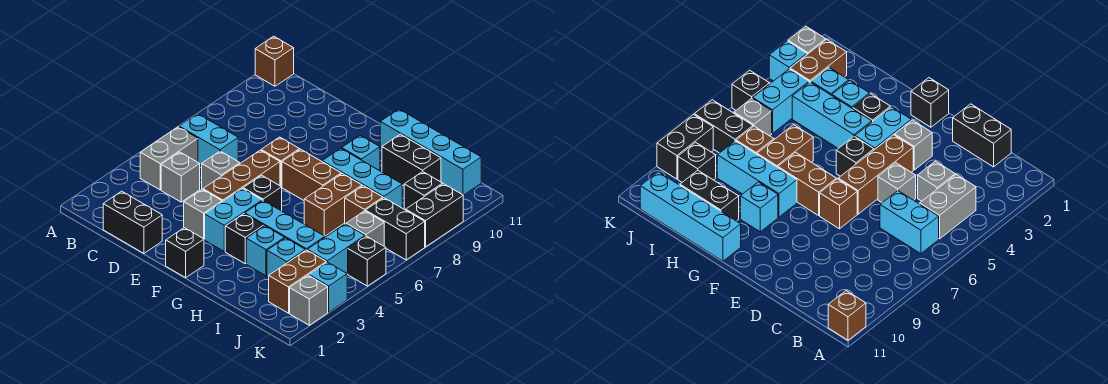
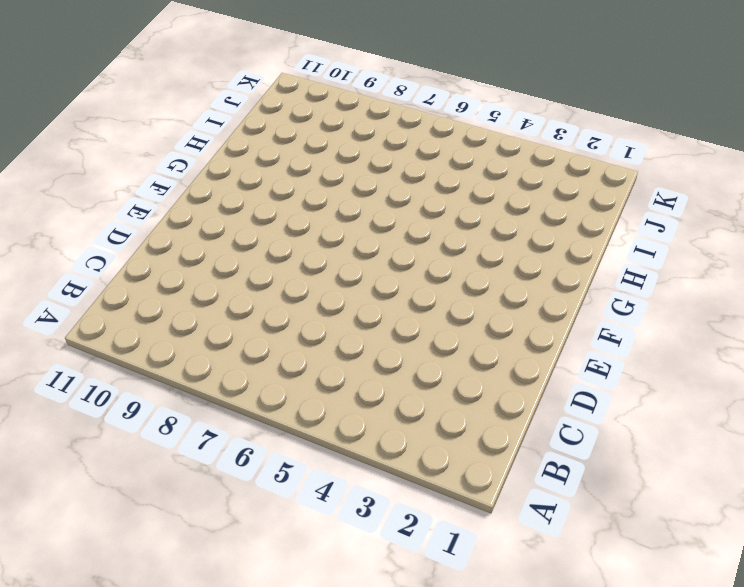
none -> brown brick A11 level 1
none -> grey brick B4:B5 level 1
none -> cyan brick B6:C6 level 1
none -> black brick C1:D1 level 1

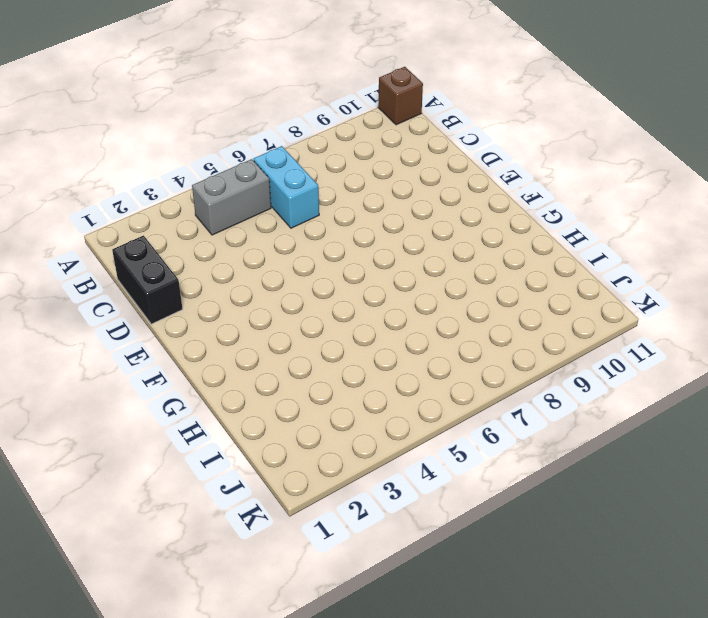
none -> grey brick C4 level 1
none -> grey brick D5 level 1
none -> grey brick E3 level 1
none -> brown brick E4:E6 level 1

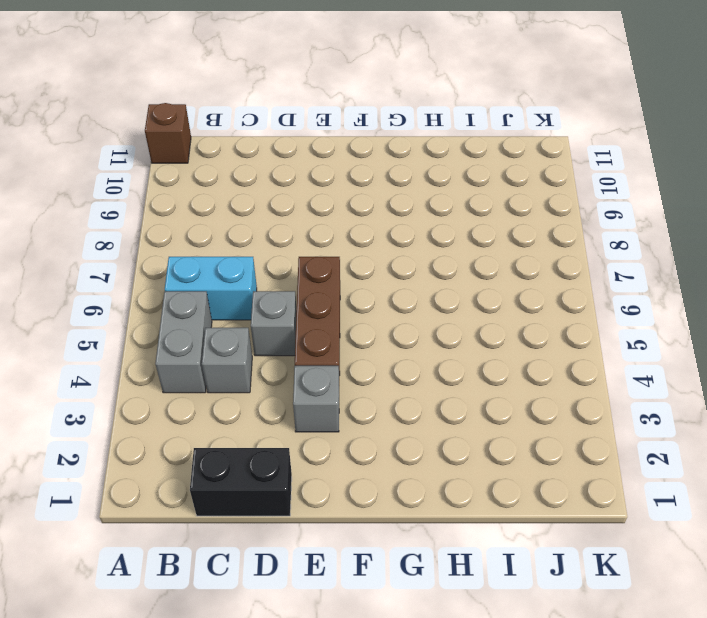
none -> brown brick E7 level 1
none -> black brick F1 level 1
none -> cyan brick F3:F4 level 1
none -> black brick F5 level 1

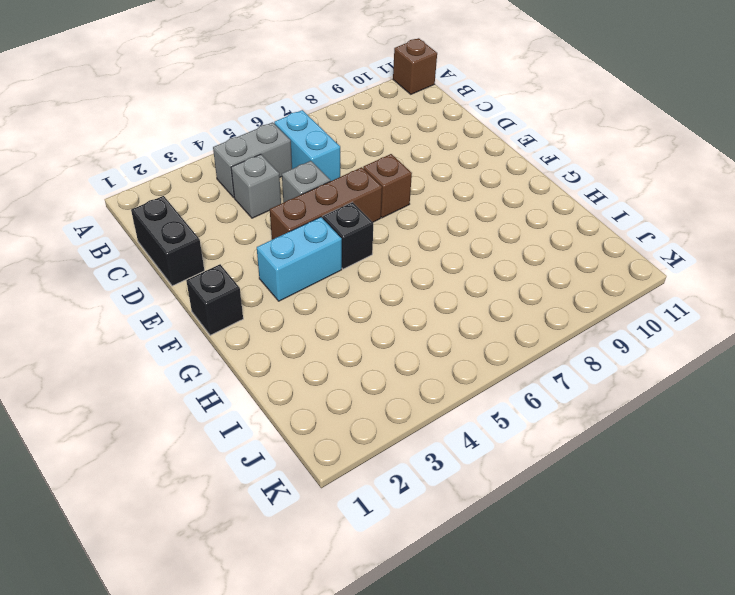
none -> grey brick E3 level 1
none -> brown brick F7:G7 level 1
none -> black brick G3 level 1
none -> cyan brick G4:I4 level 1

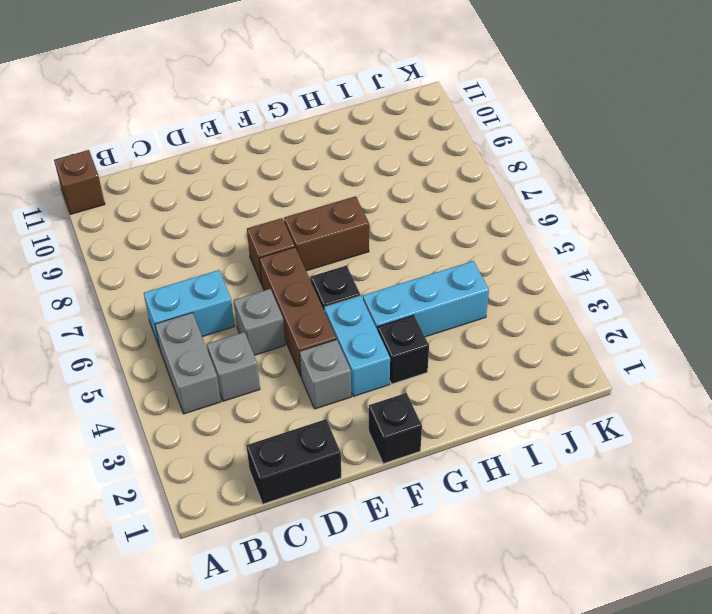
none -> cyan brick G8:I8 level 1
none -> cyan brick G9 level 1
none -> cyan brick G11:J11 level 1
none -> cyan brick H3 level 1

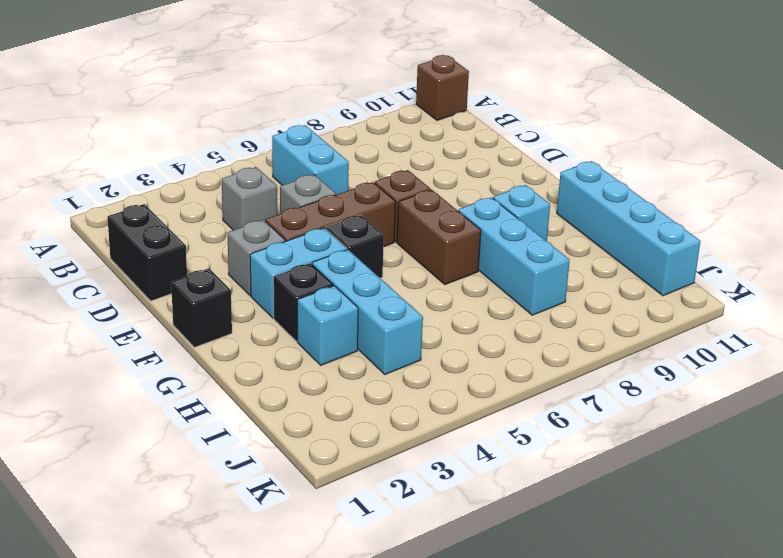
none -> grey brick B4:B5 level 1
none -> brown brick H6:H7 level 1
none -> black brick H10:I10 level 1
none -> cyan brick I3 level 1

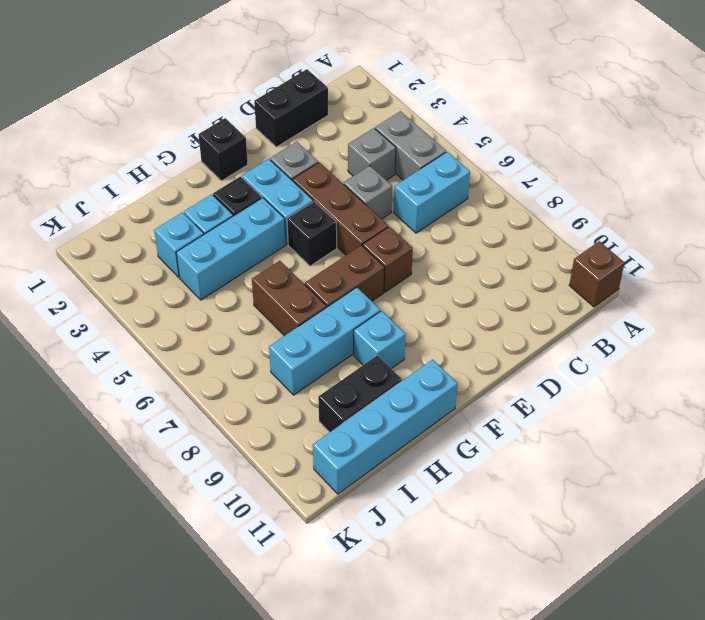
none -> brown brick I7 level 1
none -> brown brick J2:J3 level 1
none -> cyan brick J4:J5 level 1
none -> grey brick J6 level 1

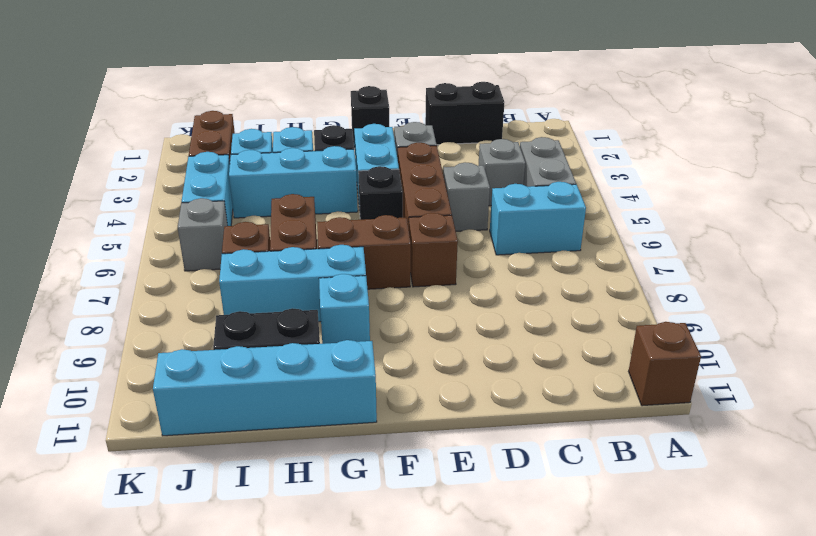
none -> black brick J7:K7 level 1
none -> black brick J9 level 1
none -> grey brick K2 level 1
none -> cyan brick K3 level 1

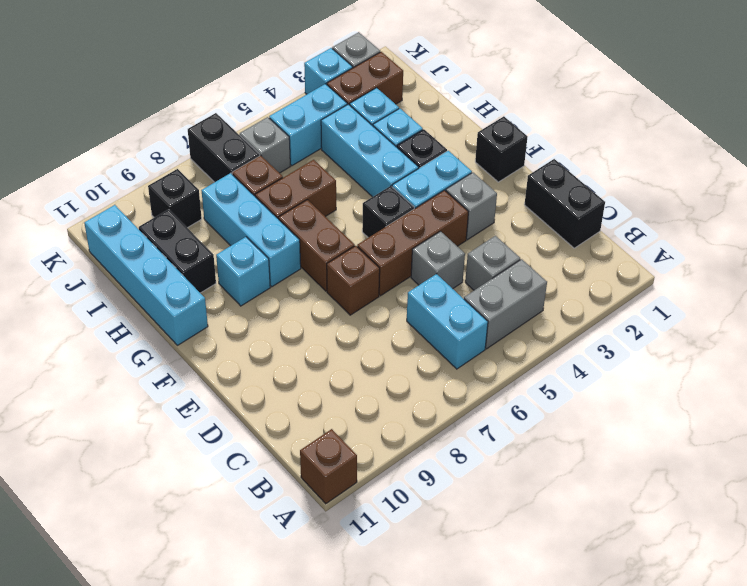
none -> black brick K5 level 1
none -> black brick K8:K9 level 1

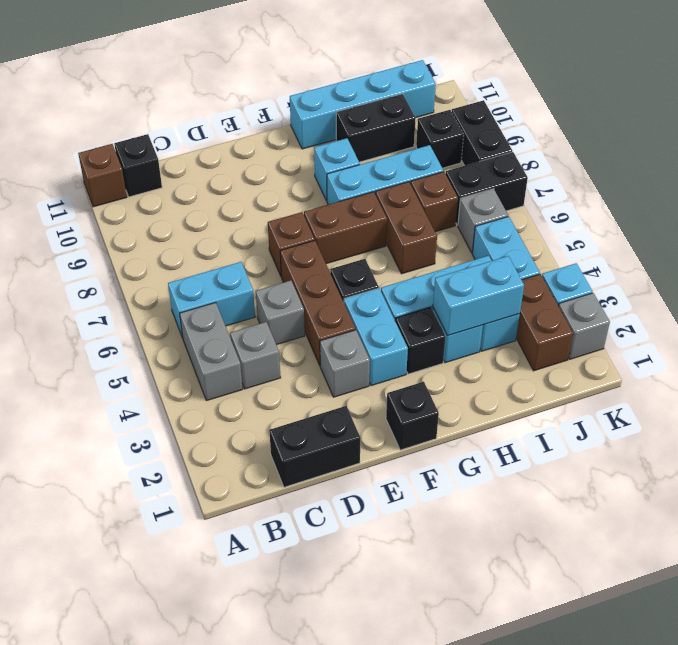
black brick B11 level 1 -> black brick K5 level 1
cyan brick H3:I3 level 2 -> none

